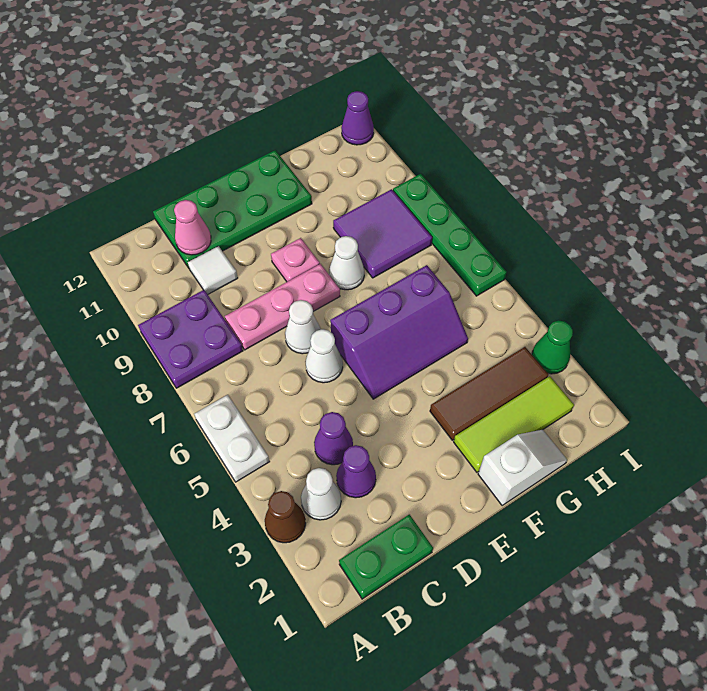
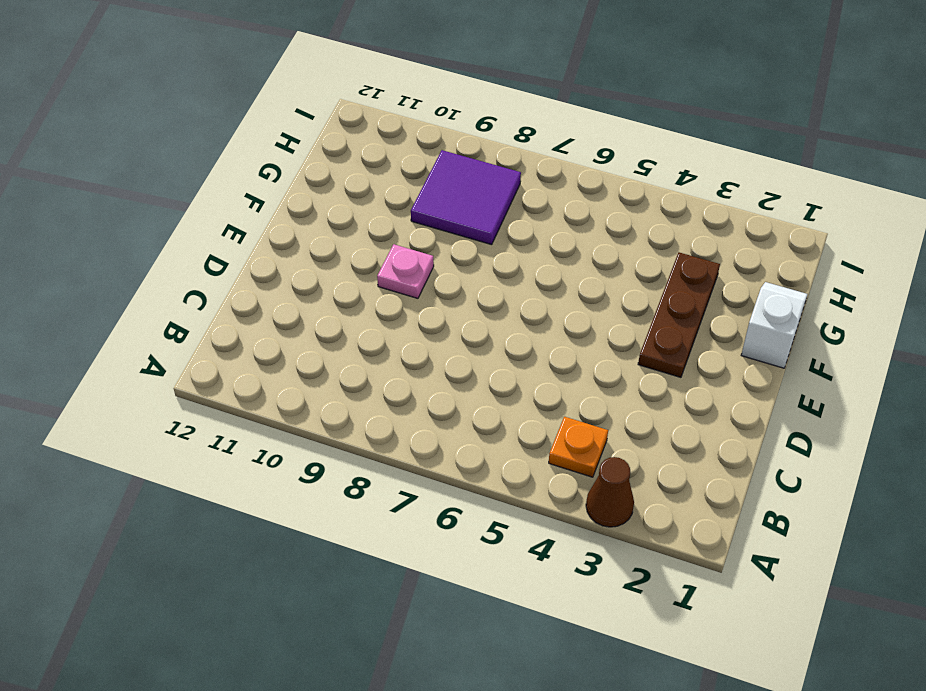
orange plate B4 level 1 -> none
brown plate E3:G3 level 1 -> brown tile F3:H3 level 1
none -> white plate A5:A6 level 1
none -> purple plate A8:B9 level 1
none -> green plate B1:C1 level 1

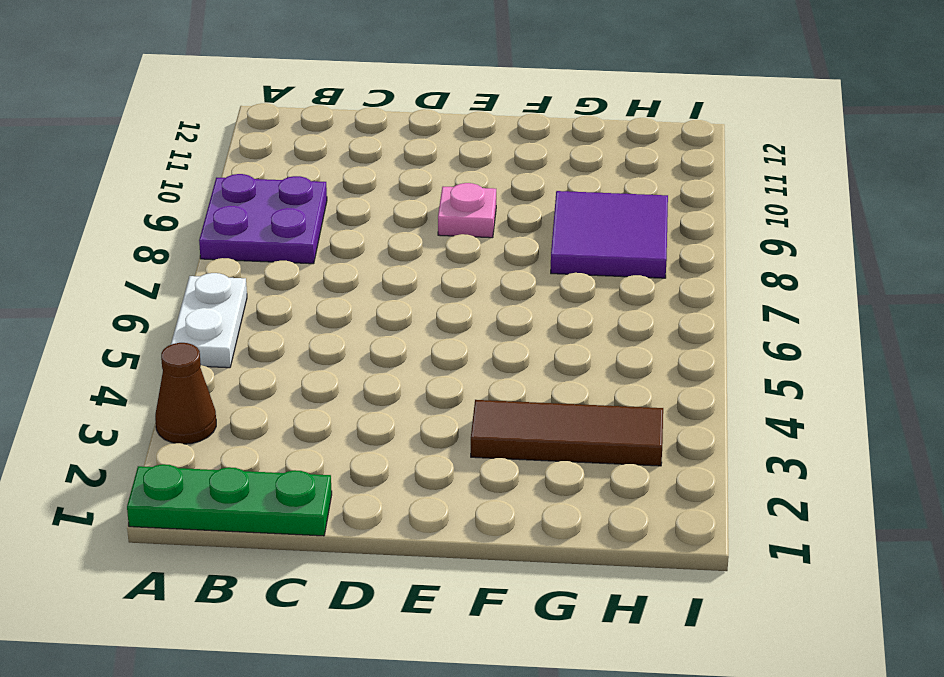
green plate A1:C1 level 1 -> green plate B1:C1 level 1
none -> white cone B3 level 1
none -> purple cone C3 level 1
none -> purple cone C4 level 1

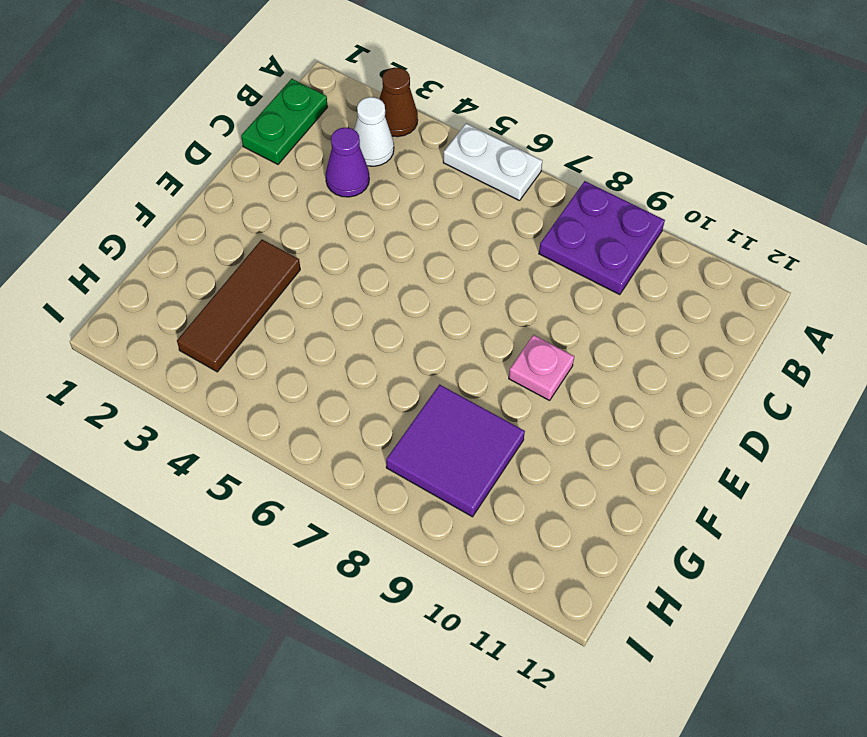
none -> purple cone C4 level 1
none -> pink plate C8:E8 level 1
none -> white tile C10 level 1

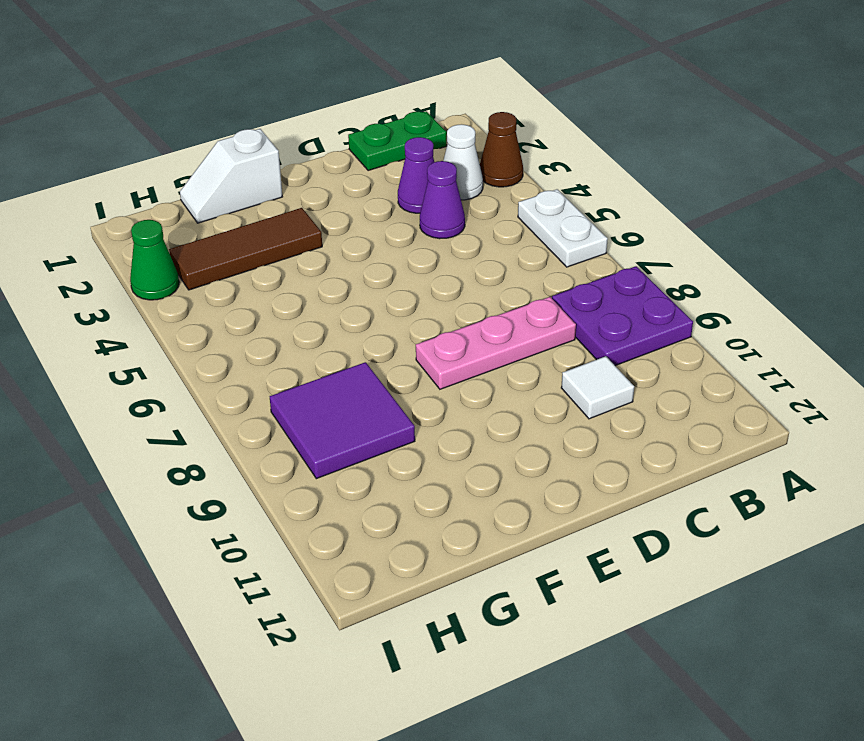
none -> green plate C11:F12 level 1
none -> white cone D6 level 1
none -> white cone D7 level 1

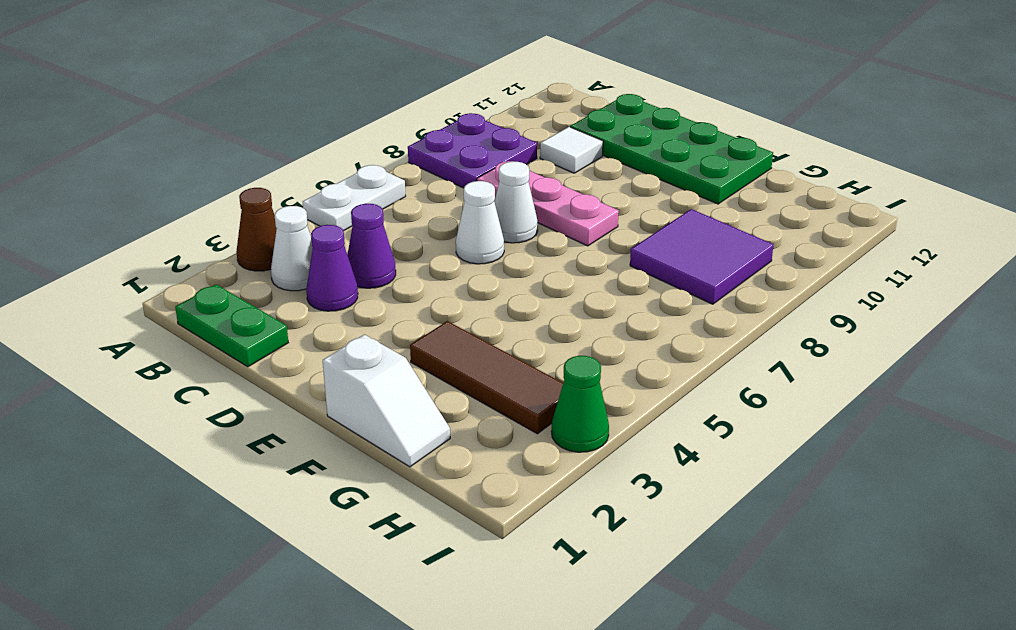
none -> purple slope E5:G6 level 1 top 6
none -> pink plate E9 level 1
none -> lime tile F2:H2 level 1

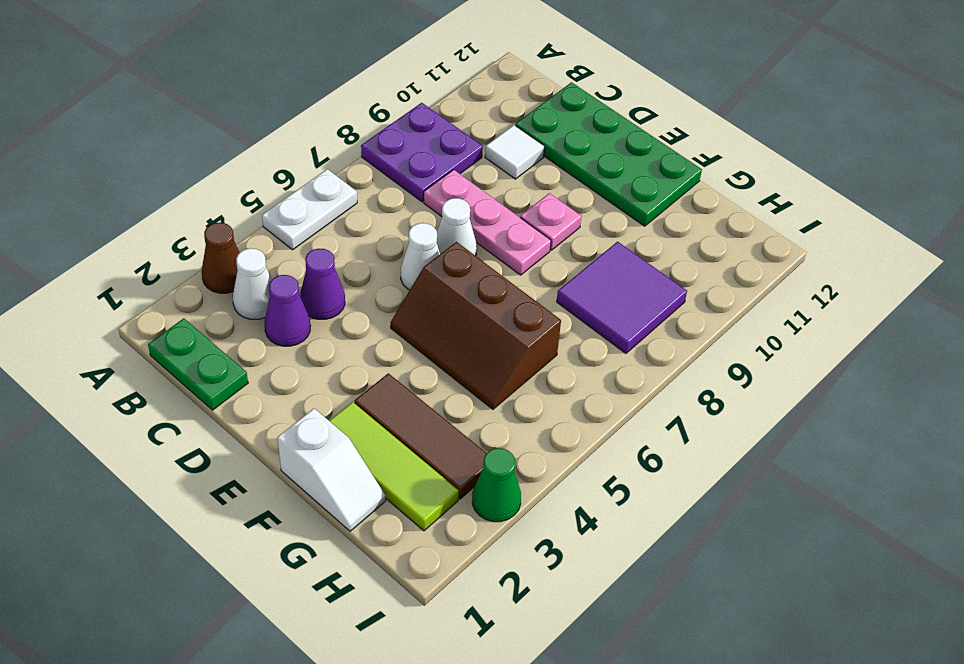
brown slope E5:G6 level 1 top 6 -> purple slope E5:G6 level 1 top 6
none -> white cone F8 level 1
none -> green plate I6:I9 level 1
none -> purple cone I12 level 1

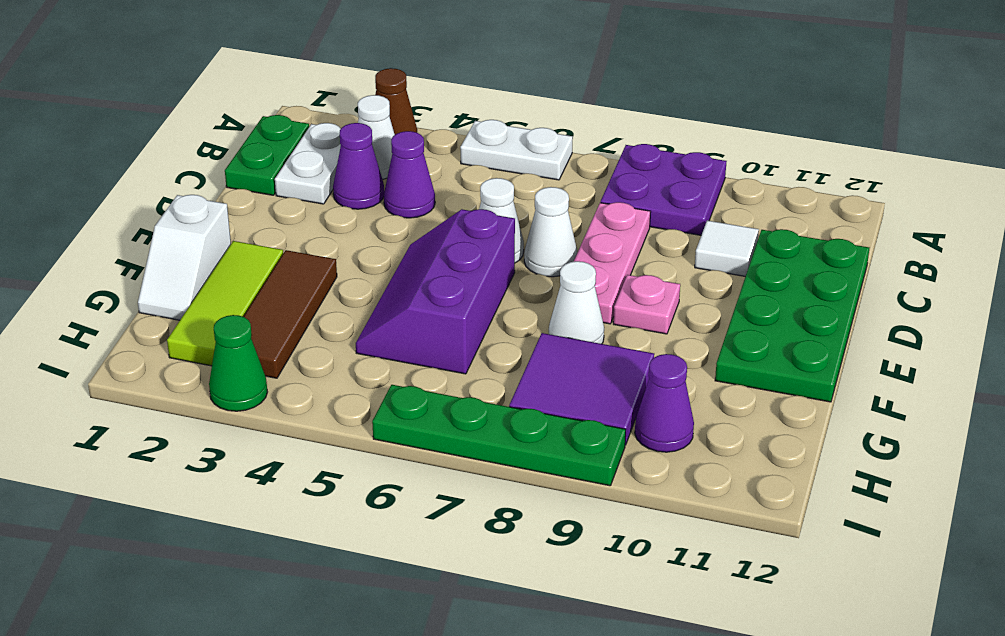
white plate B2:C2 level 1 -> none
purple cone H10 level 1 -> purple cone I12 level 1
none -> pink cone C11 level 2

